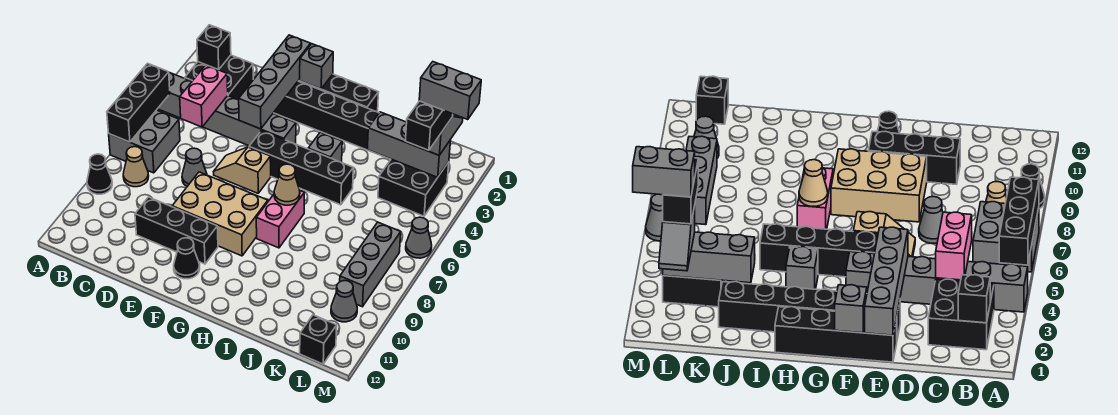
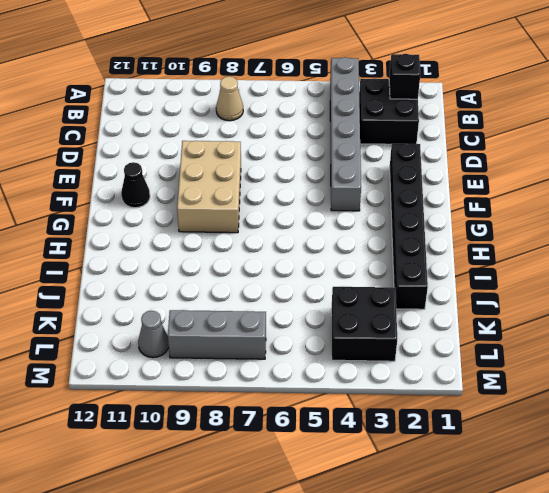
none -> grey brick A6:B7 level 1
none -> black cone A9 level 1
none -> grey cone D7 level 1
none -> black brick D10:F10 level 1

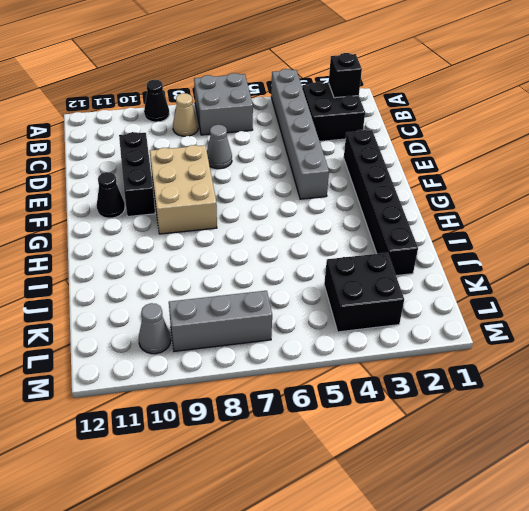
none -> black brick E1:H1 level 1
none -> tan slope E6:F6 level 1 top F
none -> black brick F5:I5 level 1
none -> grey brick H4 level 1

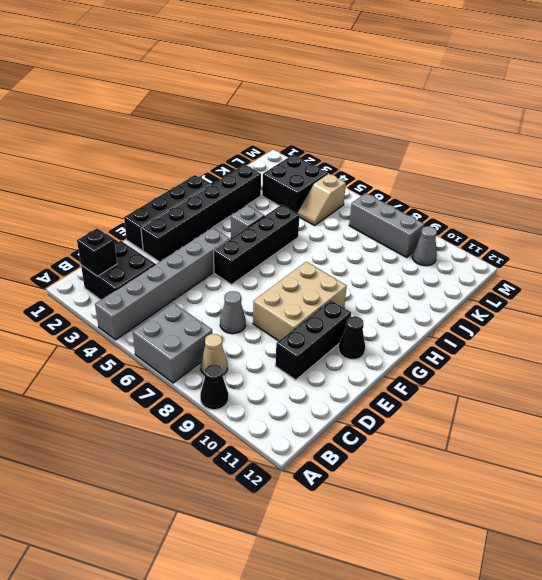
tan slope K5:L5 level 1 top L -> tan slope E6:F6 level 1 top F
none -> pink brick H7:H8 level 1
none -> black brick L12 level 1
none -> grey cone M6 level 1
none -> black brick A5:A7 level 2

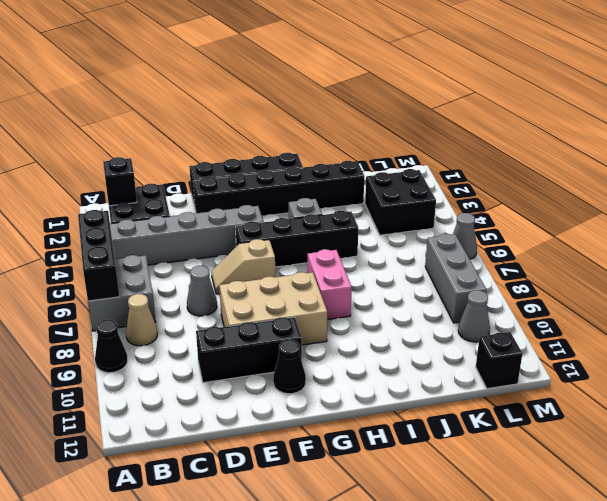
none -> pink brick C4:C5 level 2
none -> grey brick E1:E4 level 2
none -> grey brick F1 level 2
none -> tan cone H7 level 2

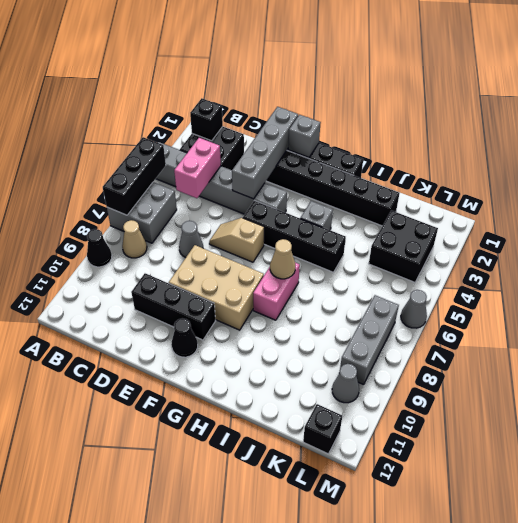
none -> grey brick J3:L3 level 2
none -> grey slope L2:L3 level 3 top 3
none -> black brick L3:L4 level 4
none -> grey brick L3:M3 level 5

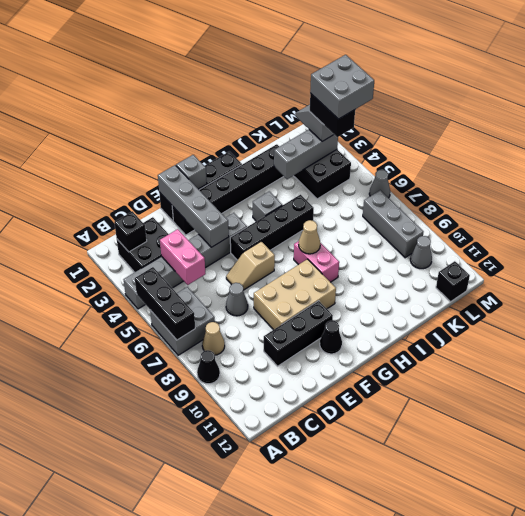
grey brick L3:M4 level 5 -> grey brick L3:M3 level 5

